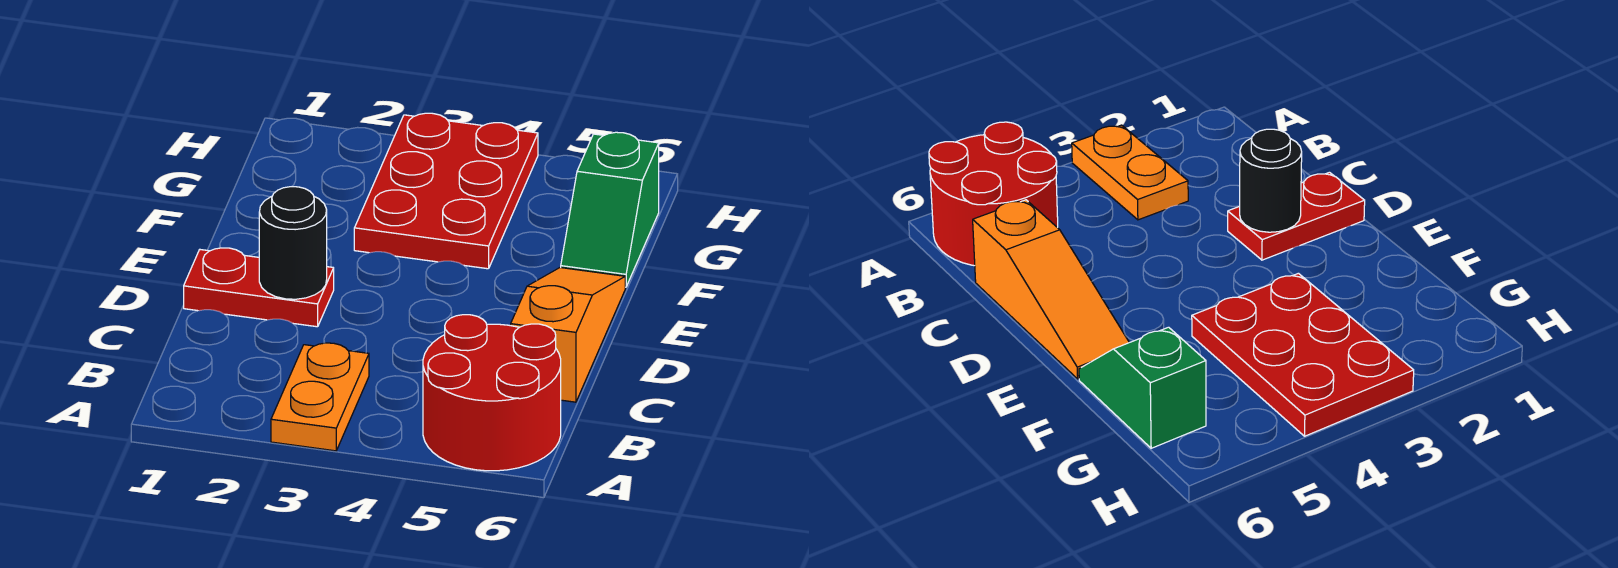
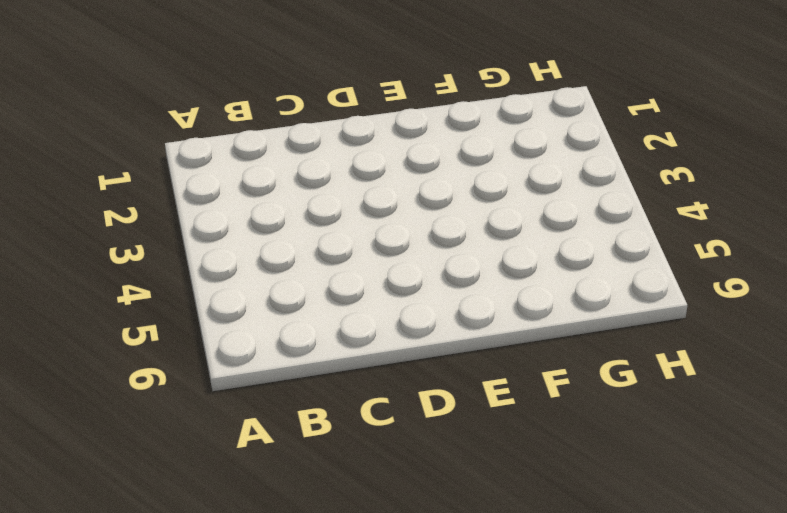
none -> orange plate A3:B3 level 1
none -> red round brick A5:B6 level 1

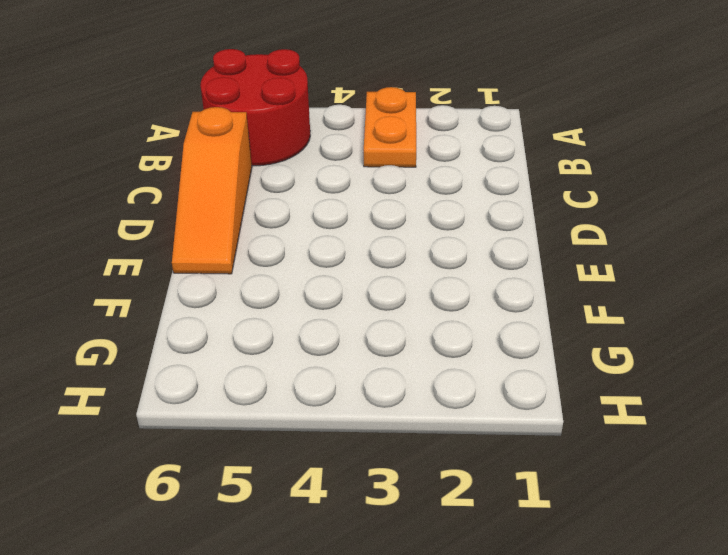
none -> red plate D1:D2 level 1
none -> red plate F3:H4 level 1

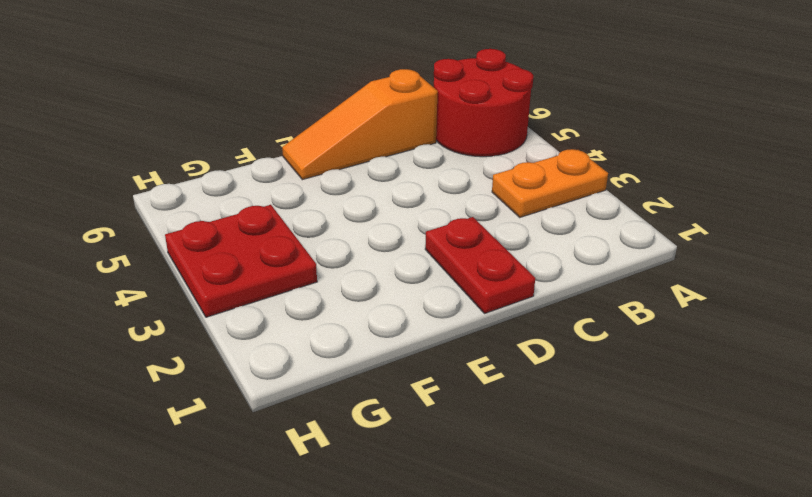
red plate G3:H4 level 1 -> red plate F3:H4 level 1
none -> green slope F6:G6 level 1 top G
none -> black round brick D2 level 2

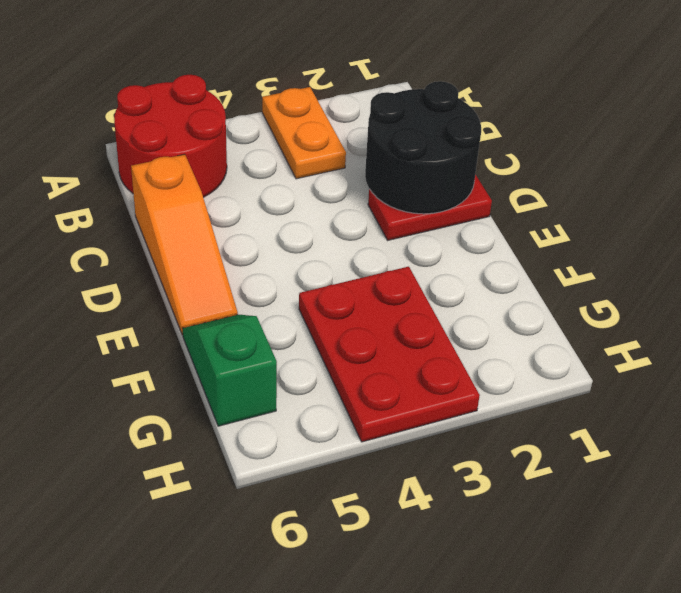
black round brick C1:D2 level 2 -> black round brick D2 level 2

